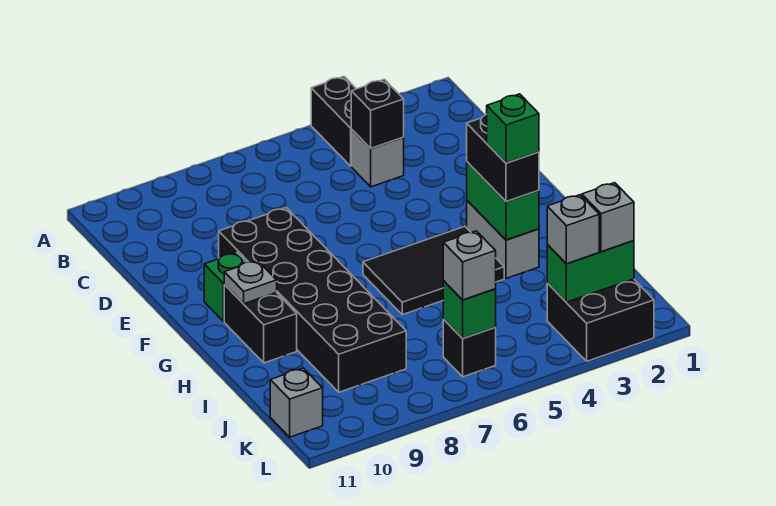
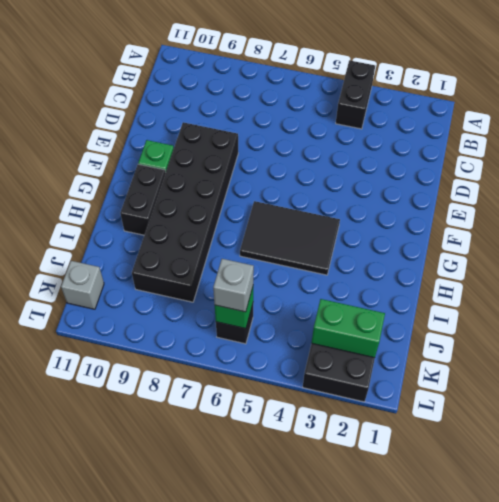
none -> grey brick C4 level 1
none -> grey brick G3:H3 level 1
none -> black brick C4 level 2

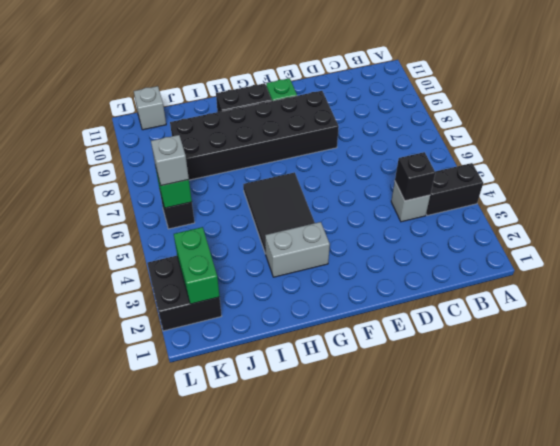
none -> green brick G3:H3 level 2
none -> grey plate G10 level 2
none -> black brick G3:H3 level 3

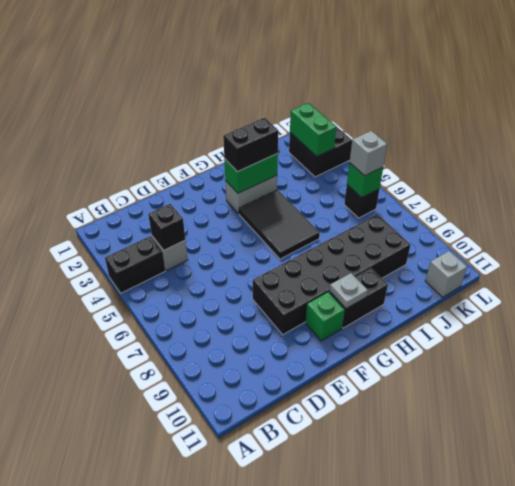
none -> grey brick K2 level 3
none -> grey brick K3 level 3
none -> green brick H3 level 4

